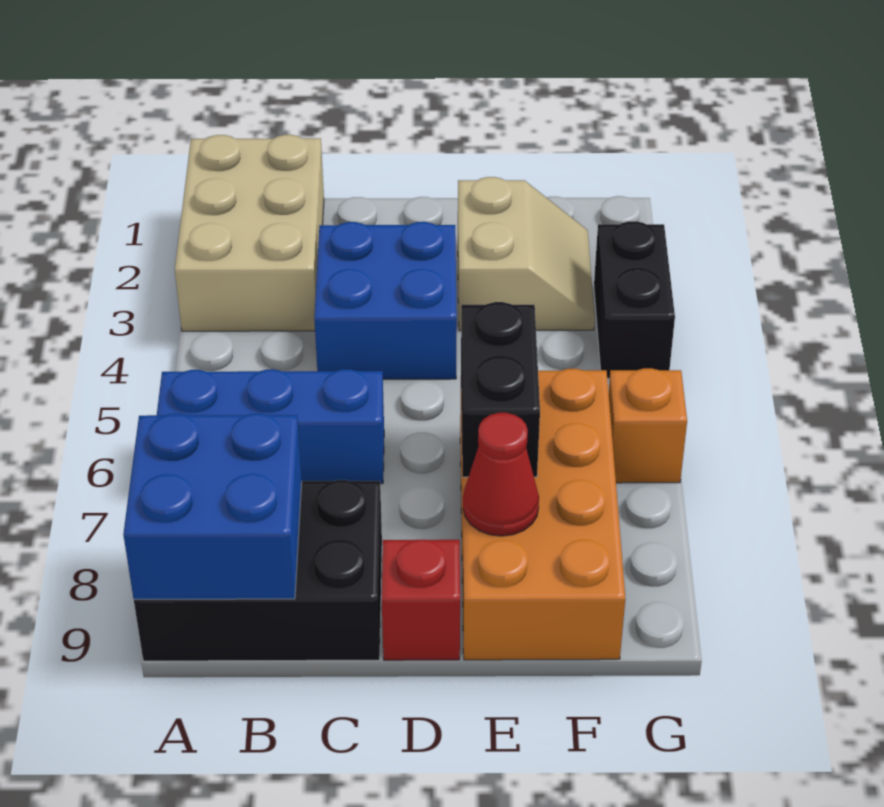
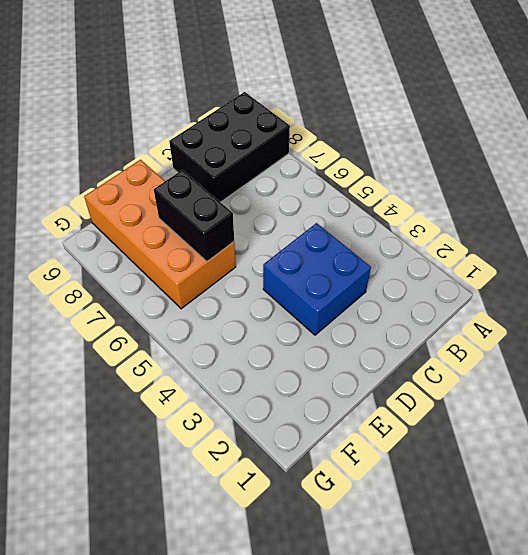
none -> tan brick A1:B3 level 1
none -> blue brick A6:C6 level 1
none -> red brick D9 level 1

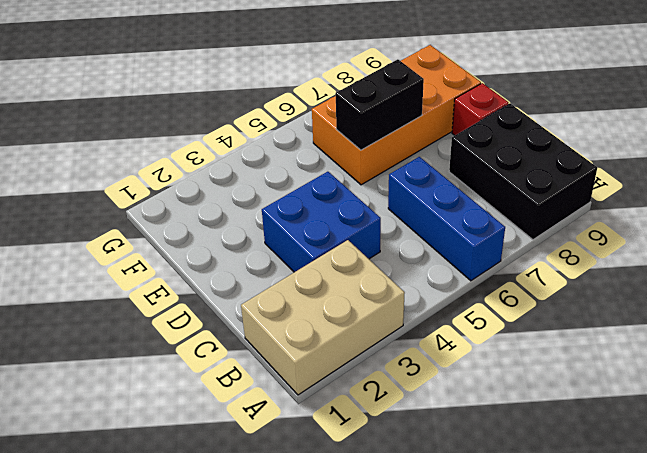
none -> tan slope E2:F3 level 1 top E
none -> black brick G3:G4 level 1
none -> orange brick G6 level 1

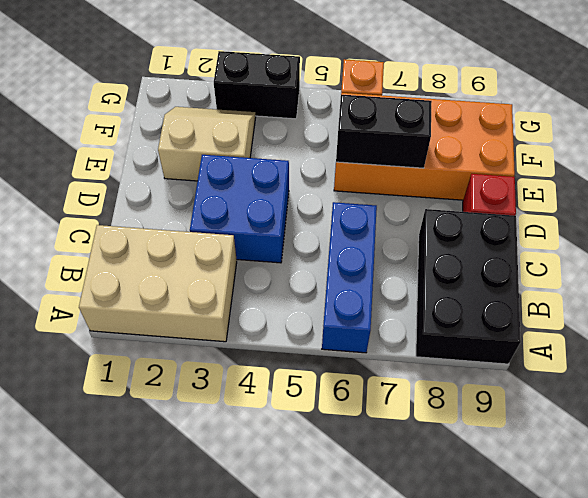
none -> blue brick A8:B9 level 2
none -> red cone E8 level 2

